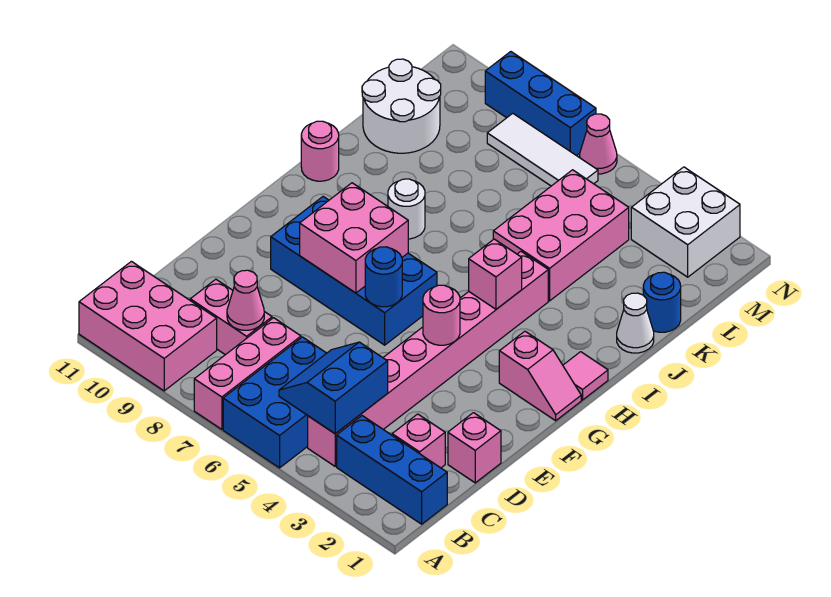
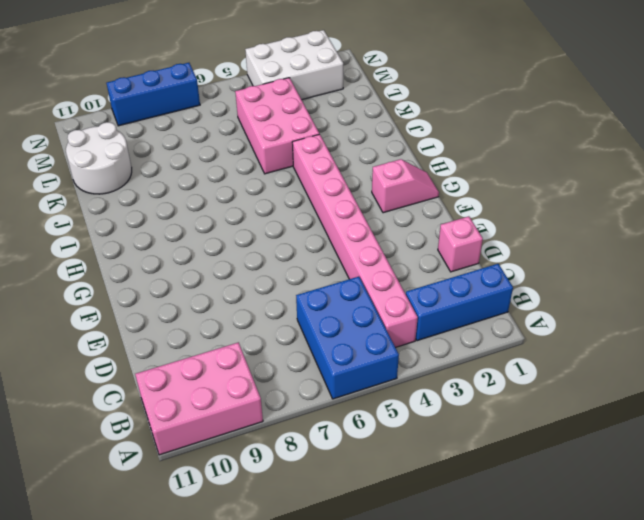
white brick M2:N4 level 1 -> white brick M2:N3 level 1
none -> pink brick A7:C7 level 1
none -> pink brick C2 level 1
none -> pink brick C8:C9 level 1

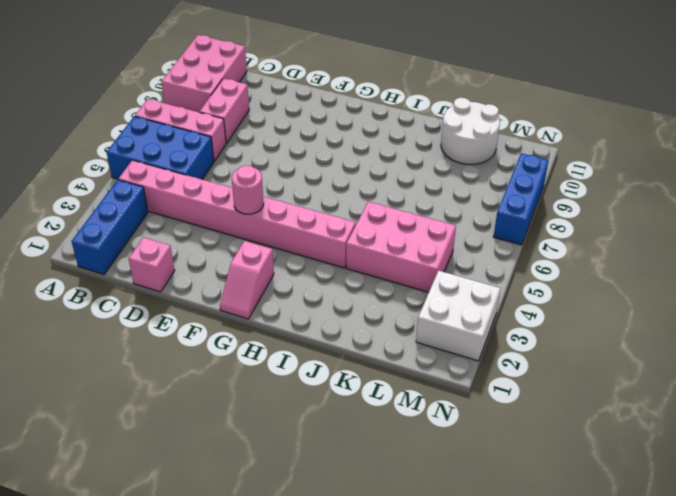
none -> pink brick C2 level 1
none -> blue brick F6:G9 level 1
none -> pink tile H1 level 1

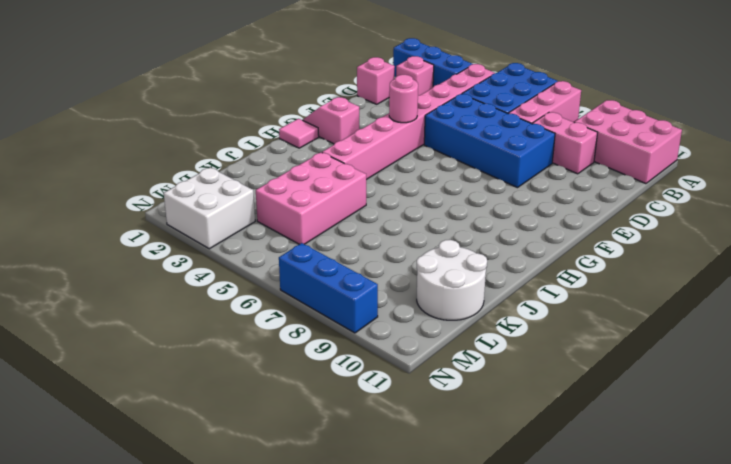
blue brick D5:E8 level 1 -> blue brick F6:G9 level 1
none -> white round brick I8 level 1
none -> pink round brick I11 level 1
none -> white cone J1 level 1

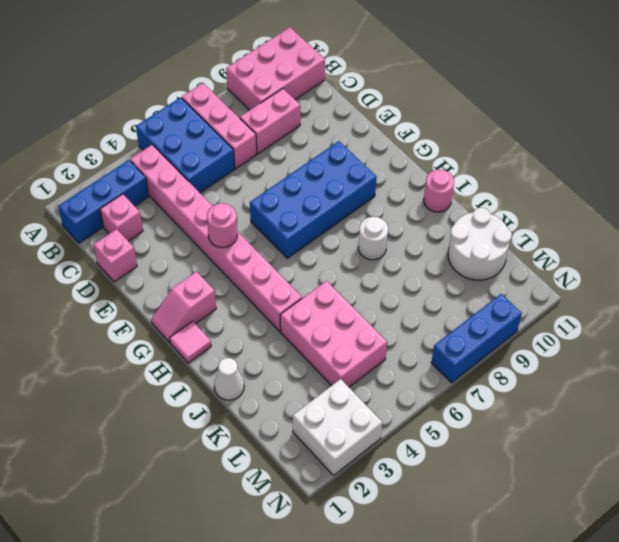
none -> blue round brick K1 level 1
none -> white tile M6:M8 level 1
none -> pink cone N6 level 1

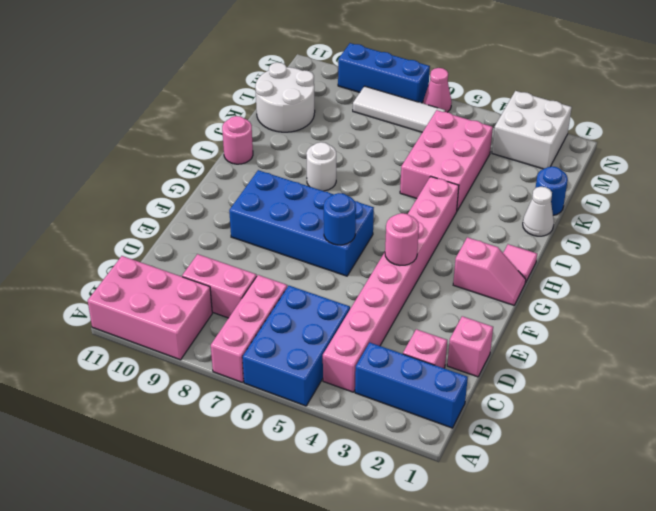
none -> blue slope B4:C5 level 2 top 4
none -> pink cone C8 level 2
none -> pink brick F7:G8 level 2

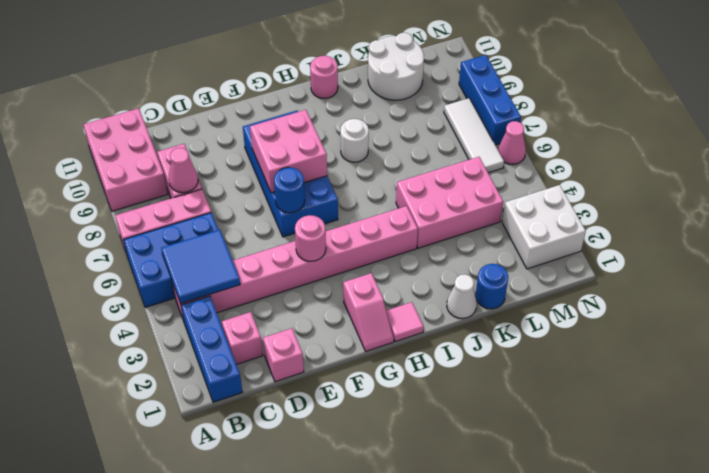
blue tile B4:C5 level 2 -> blue slope B4:C5 level 2 top 4
none -> pink brick H4 level 2

